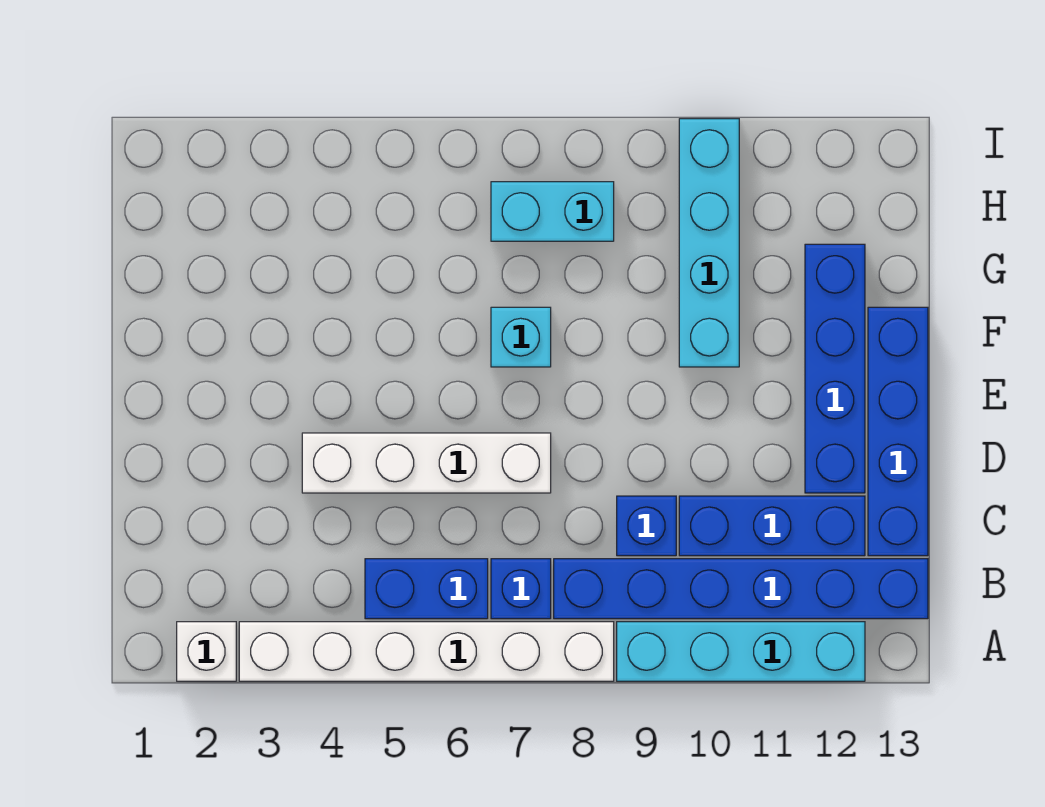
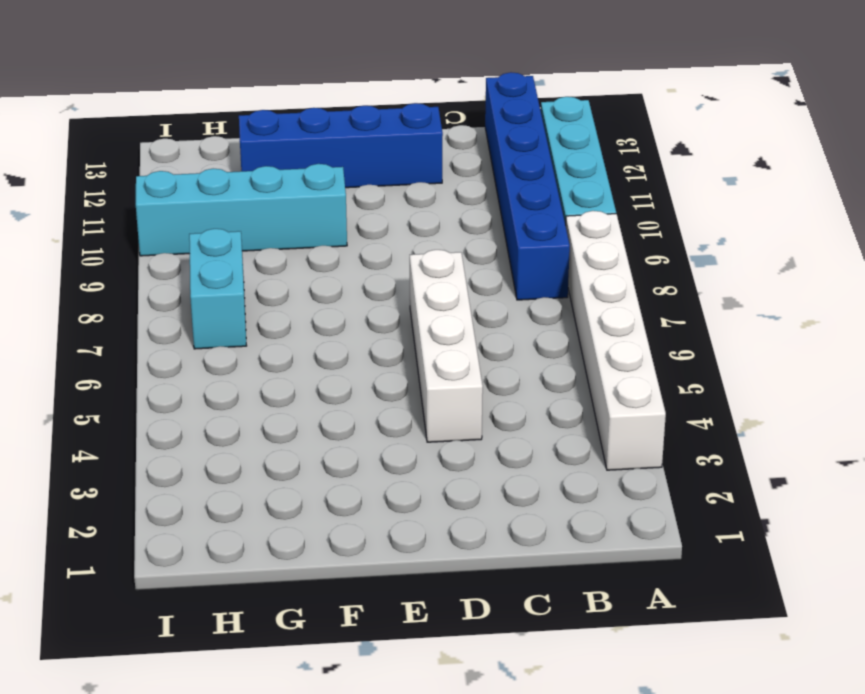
none -> white brick A2 level 1
none -> blue brick B5:B6 level 1
none -> blue brick B7 level 1

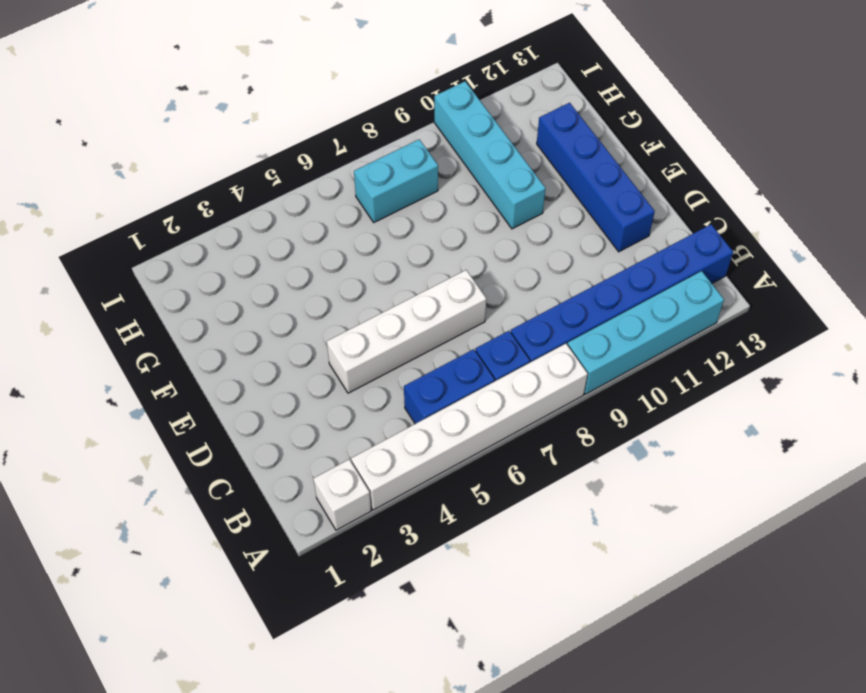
none -> blue brick C9 level 1
none -> blue brick C10:C12 level 1
none -> blue brick C13:F13 level 1

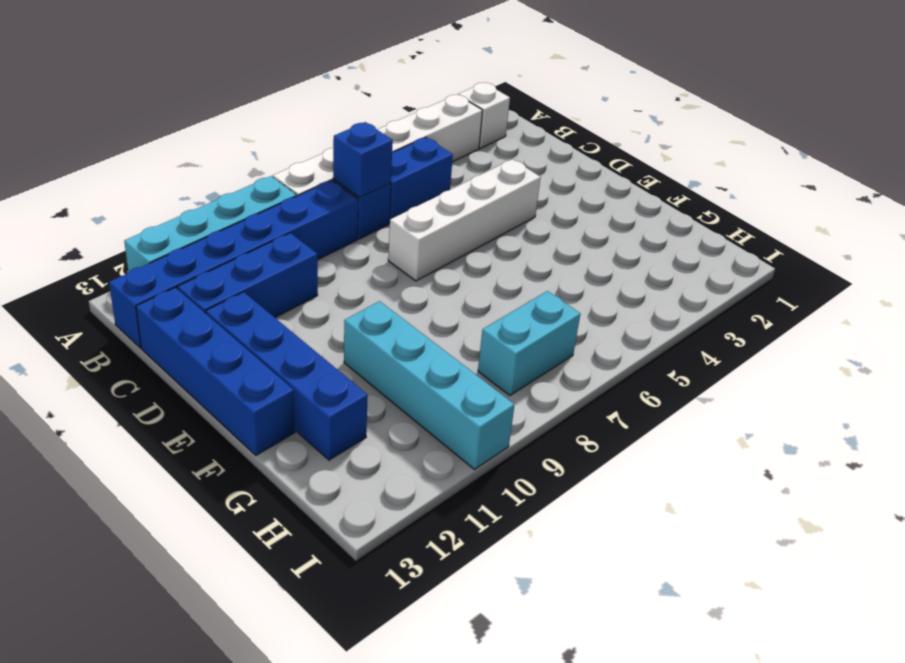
blue brick B7 level 2 -> blue brick C9 level 1
none -> cyan brick F7 level 1

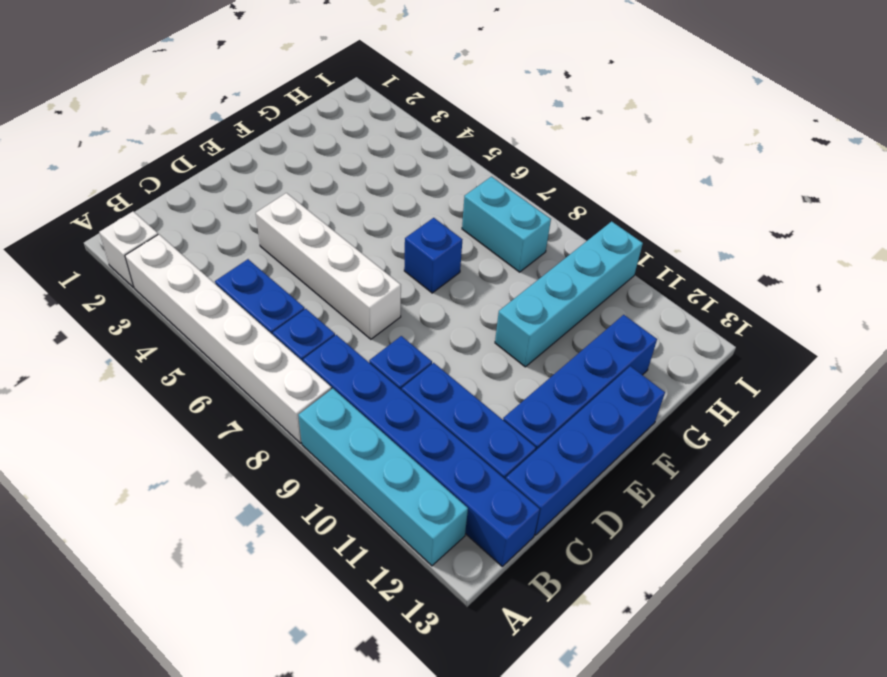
blue brick F7 level 1 -> cyan brick F7 level 1

